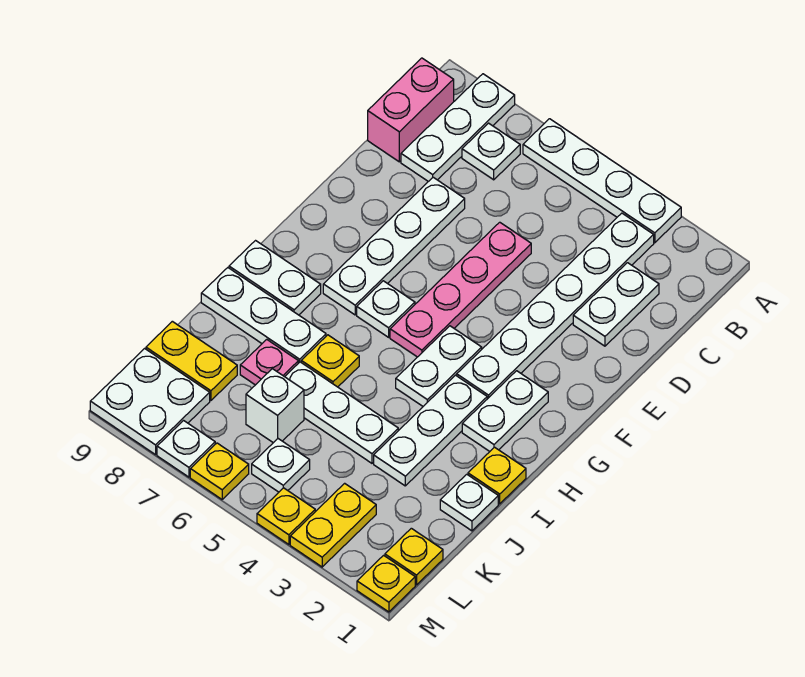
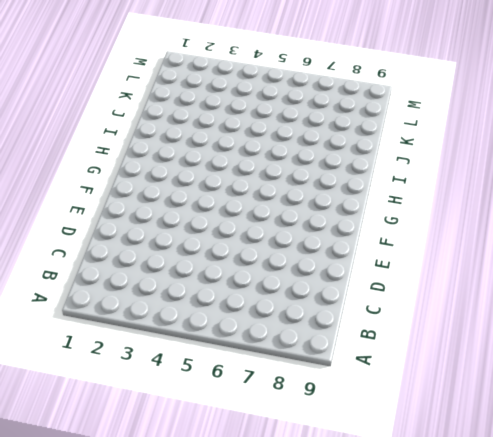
none -> white plate A3:A6 level 1
none -> white plate A8:C8 level 1
none -> white plate B3:G3 level 1

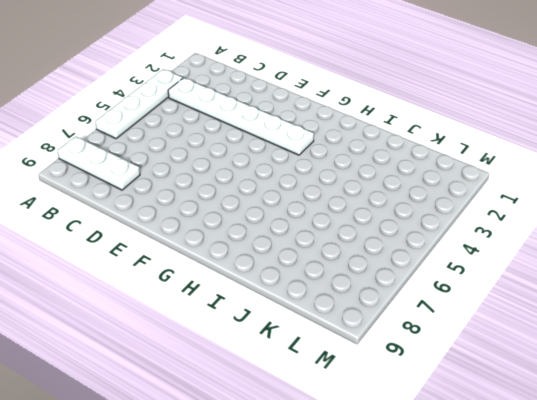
none -> white plate B7 level 1
none -> pink brick B9:C9 level 1
none -> white plate C2:D2 level 1

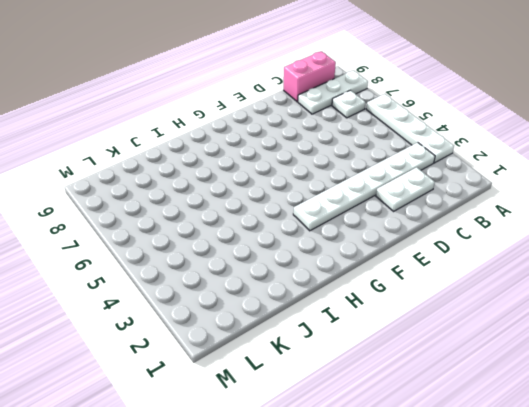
none -> pink plate D5:G5 level 1
none -> white plate D7:G7 level 1
none -> white plate G2:H2 level 1

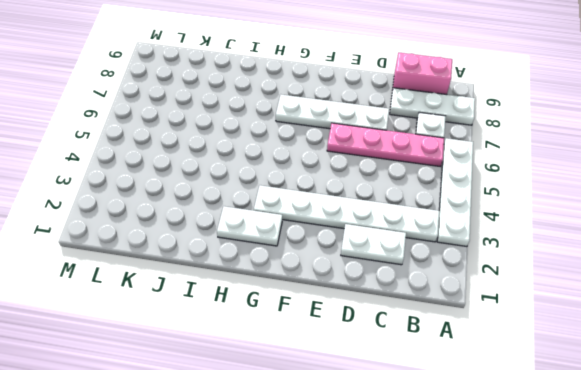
pink plate B6:E6 level 1 -> pink plate D5:G5 level 1
none -> white plate G4:H4 level 1
none -> white plate G6 level 1
none -> white plate H3:J3 level 1

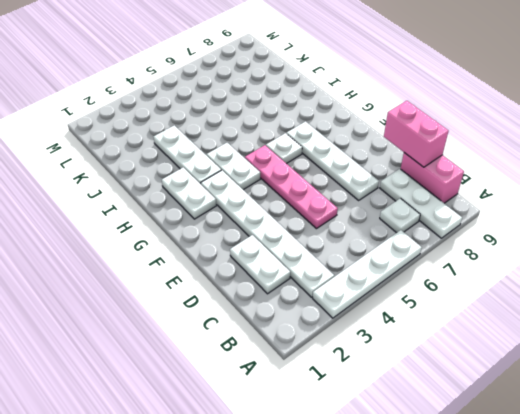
pink brick C9:D9 level 2 -> none
none -> white plate H8:H9 level 1
none -> yellow plate I1 level 1
none -> yellow plate I6 level 1

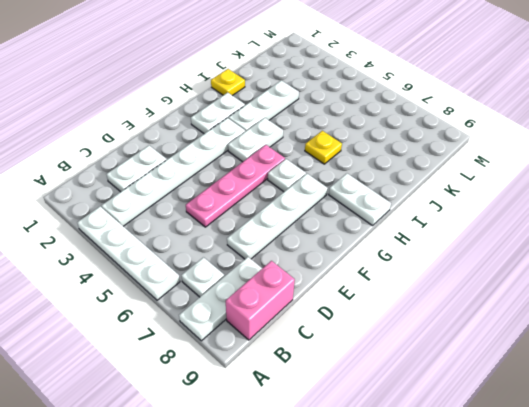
none -> white plate I7:I9 level 1
none -> white plate J1 level 1
none -> white plate J4:J6 level 1

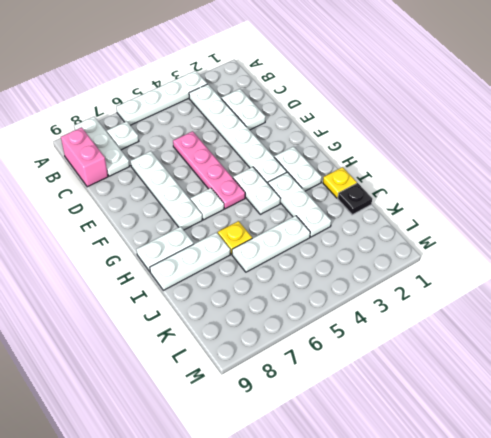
black plate J1 level 1 -> white plate J1 level 1
none -> pink plate J7 level 1
none -> white brick K6 level 1
none -> yellow plate K8:K9 level 1

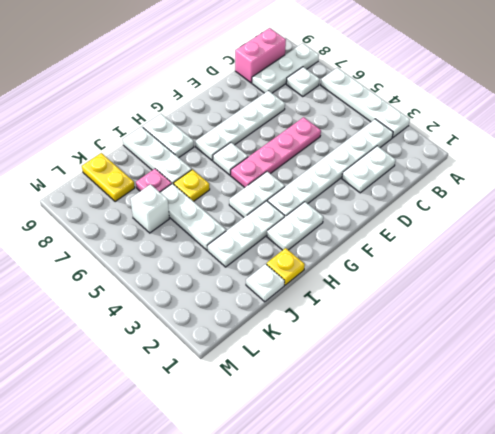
none -> yellow plate L1 level 1
none -> yellow plate L3:M3 level 1
none -> white plate L5 level 1

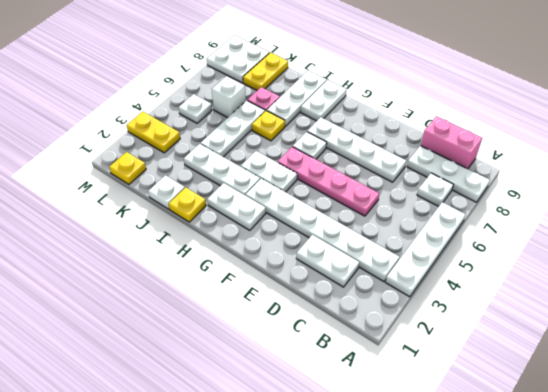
none -> yellow plate M1 level 1
none -> yellow plate M4 level 1
none -> yellow plate M6 level 1

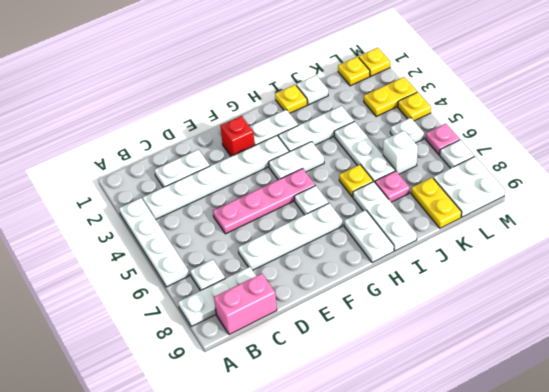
red brick F2 level 1 -> none
pink plate M6 level 1 -> yellow plate M6 level 1

